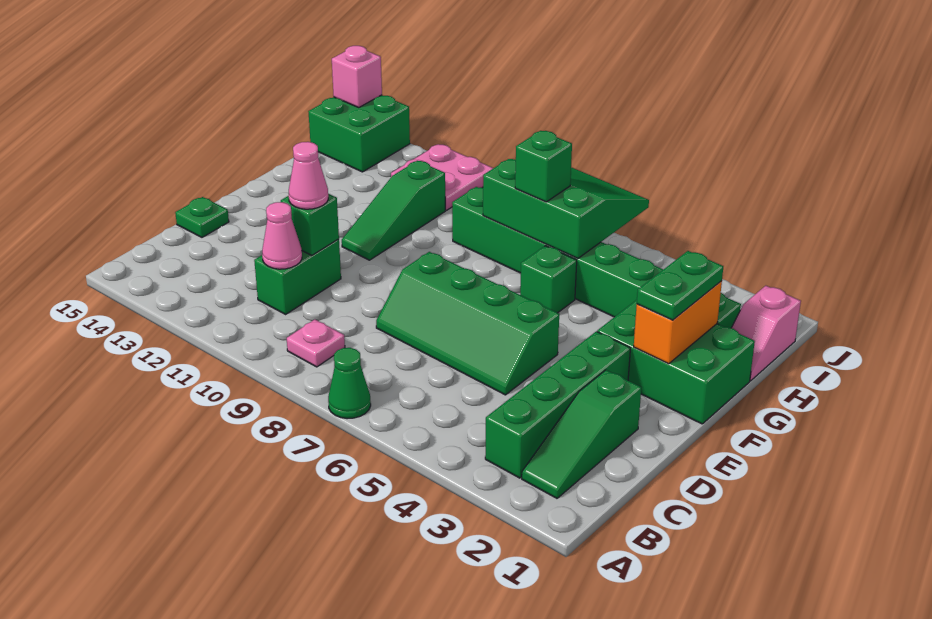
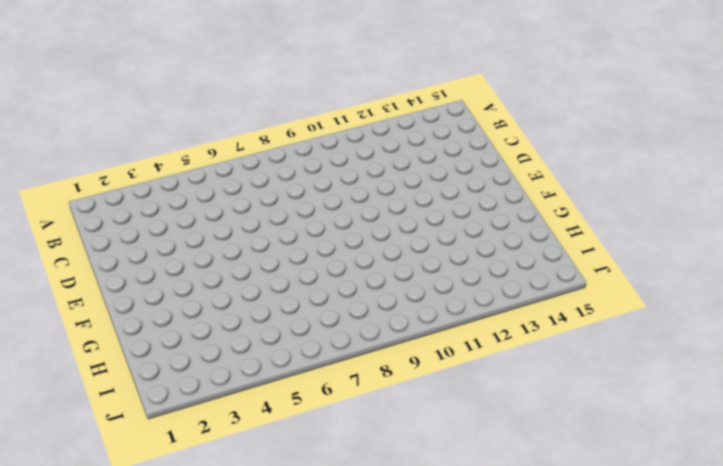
none -> green cone A7 level 1
none -> green slope B2:D2 level 1 top D
none -> green brick B3:E3 level 1

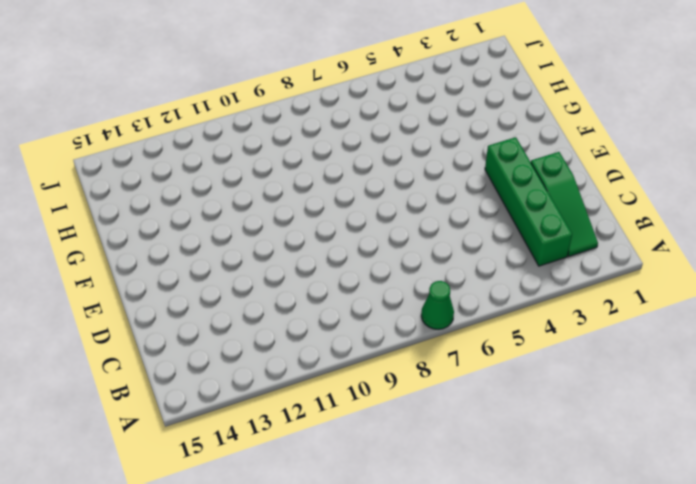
none -> pink plate B9 level 1
none -> green brick C11:D11 level 1
none -> green slope D5:E8 level 1 top E

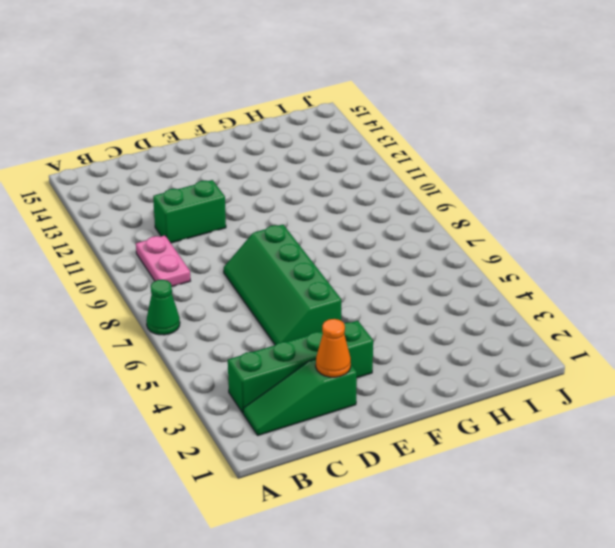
pink plate B9:B10 level 1 -> pink plate B9 level 1
orange cone D2 level 2 -> none
none -> green plate D15 level 1
none -> green brick F1:G3 level 1
none -> green slope F11:H11 level 1 top H

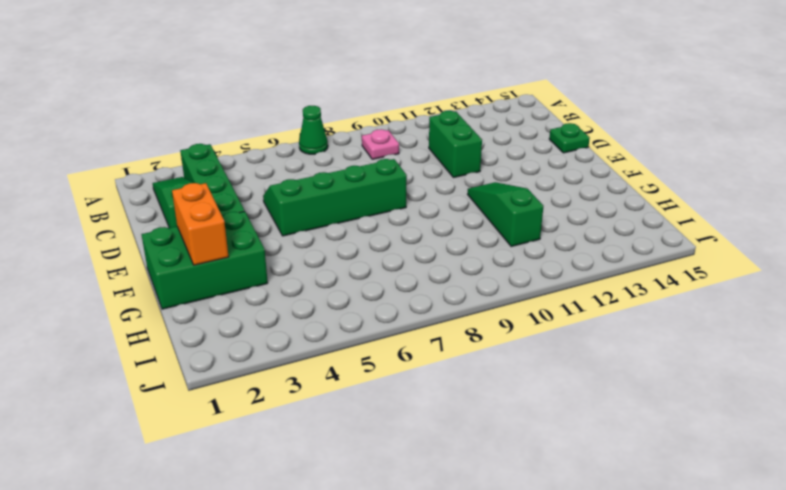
none -> green brick G6 level 1
none -> pink slope H1:I1 level 1 top I
none -> green brick H2:H9 level 1

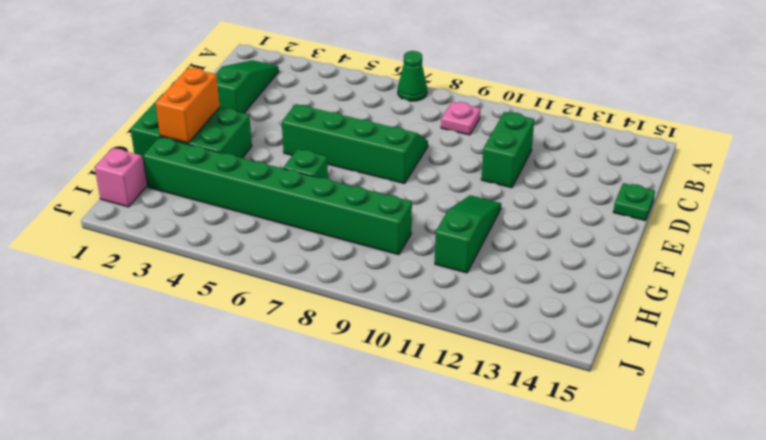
none -> green brick B3:E3 level 1
none -> pink plate I11:J12 level 1
none -> green brick I14:J15 level 1

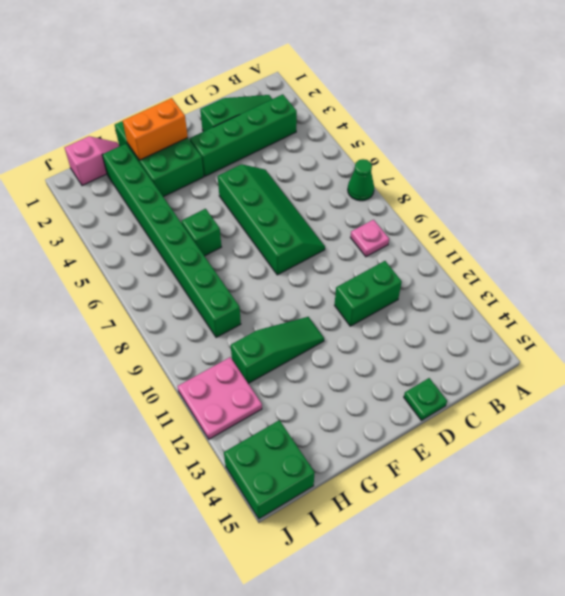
none -> pink cone C11 level 2
none -> green brick D11 level 2
none -> green slope H6:J8 level 2 top H

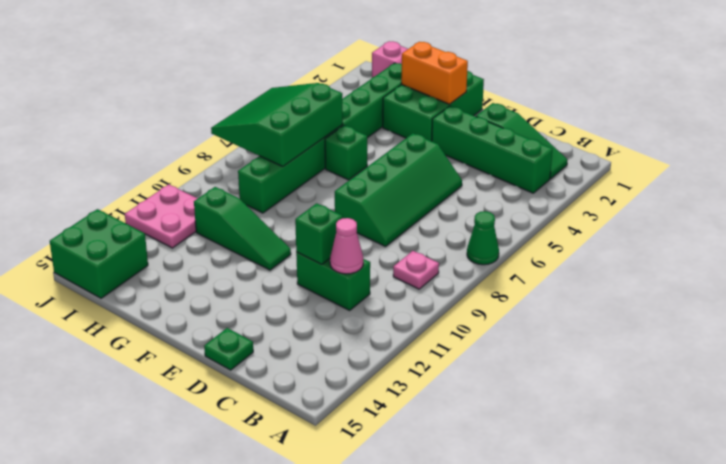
none -> pink brick J15 level 2
none -> pink cone D11 level 3
none -> green plate F2:G2 level 3

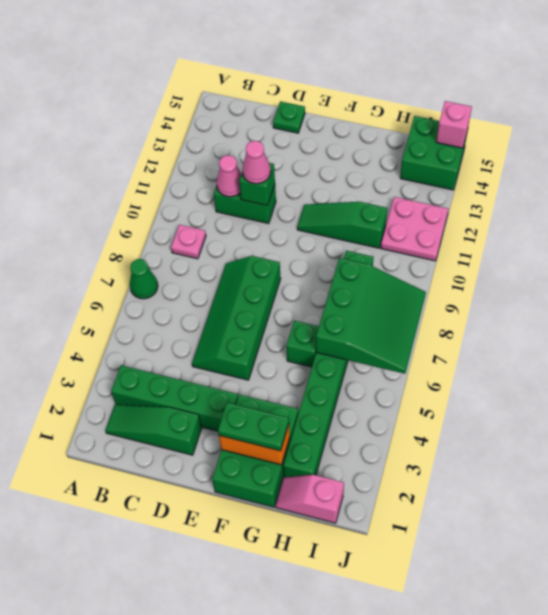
none -> green brick H7 level 3

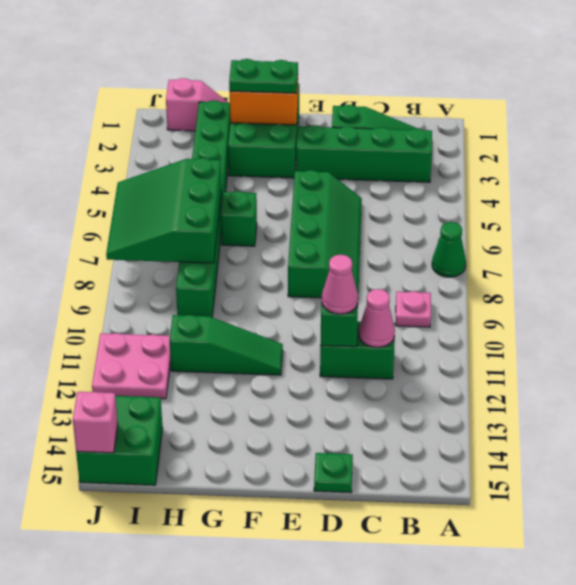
none -> green brick H7 level 3

